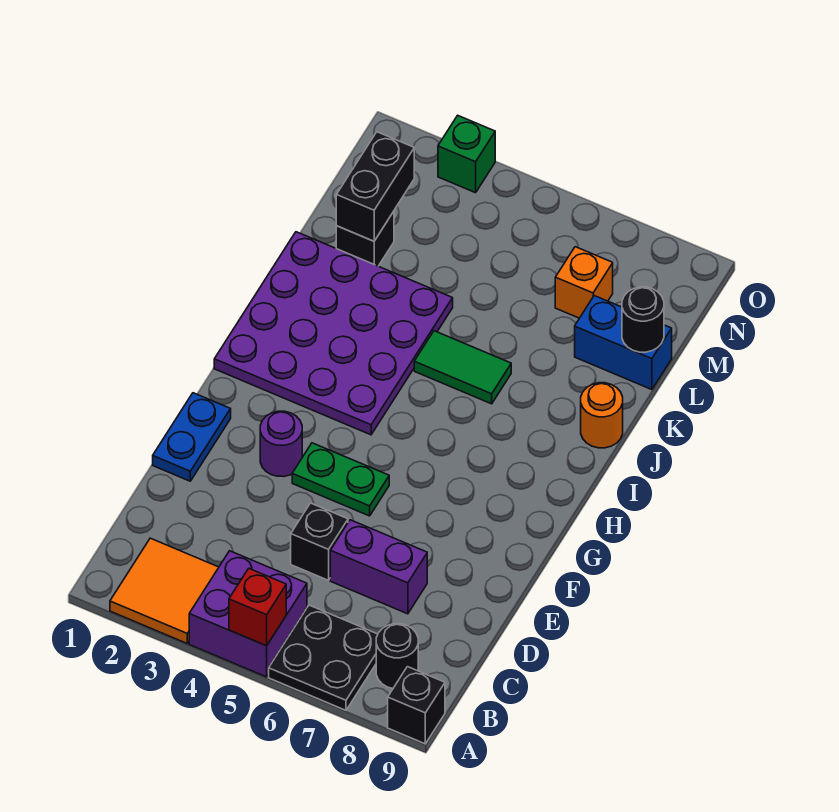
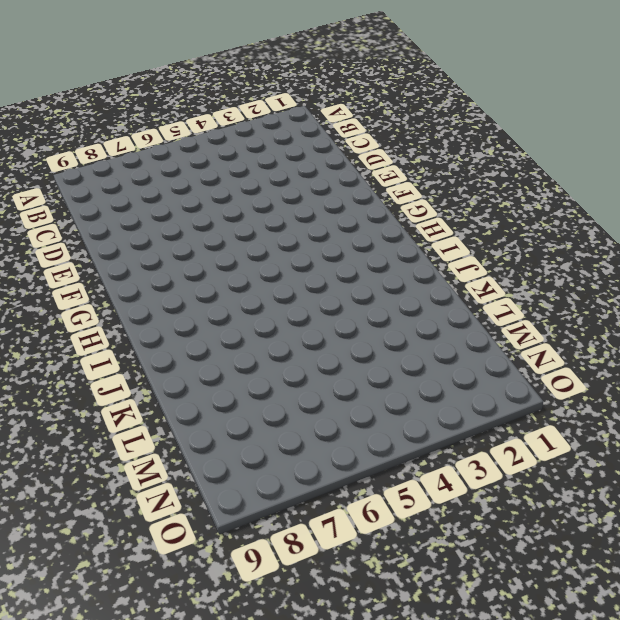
none -> orange tile A2:B3 level 1
none -> purple brick A4:B5 level 1
none -> black plate A6:B7 level 1

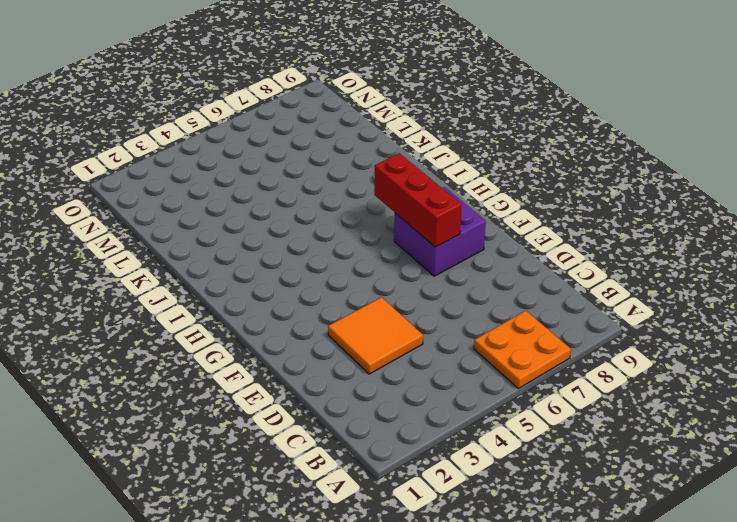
orange plate A6:B7 level 1 -> black plate A6:B7 level 1
orange tile D3:E4 level 1 -> orange tile A2:B3 level 1
purple brick F7:G8 level 1 -> purple brick A4:B5 level 1
red brick F7:H7 level 2 -> none
none -> black brick A9 level 1
none -> black round brick B8 level 1
none -> black brick D5 level 1

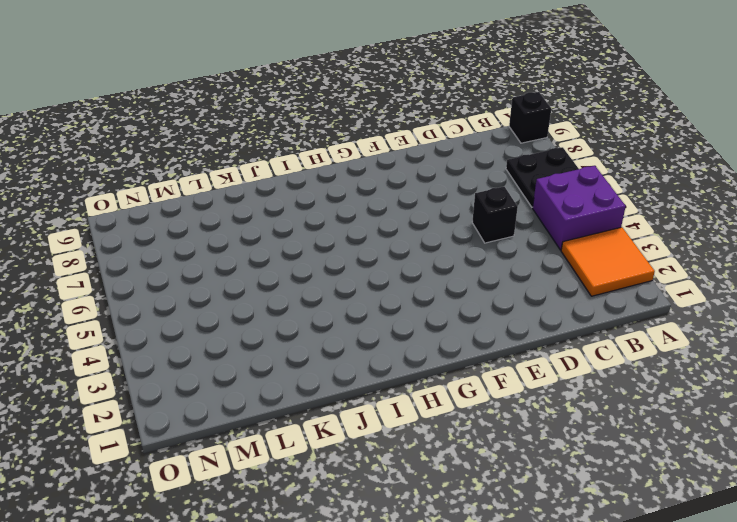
none -> black round brick B8 level 1
none -> purple brick D6:D7 level 1
none -> blue plate E1:F1 level 1

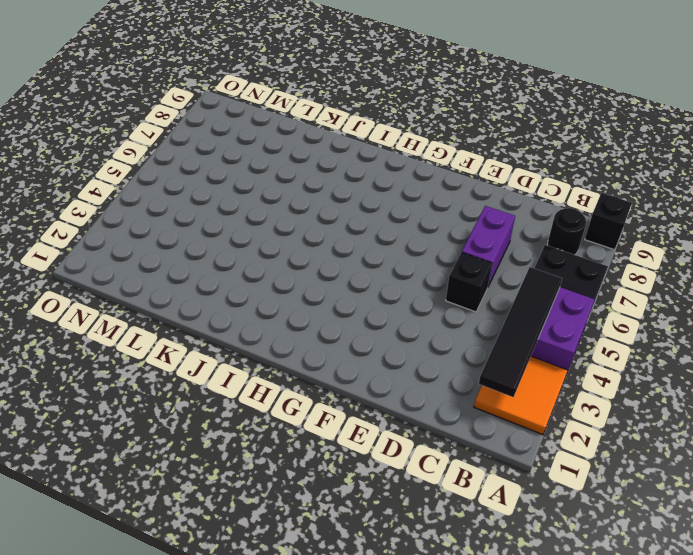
black tile B2:B5 level 2 -> none
none -> blue plate E1:F1 level 1
none -> purple round brick F3 level 1
none -> green plate F4:F5 level 1

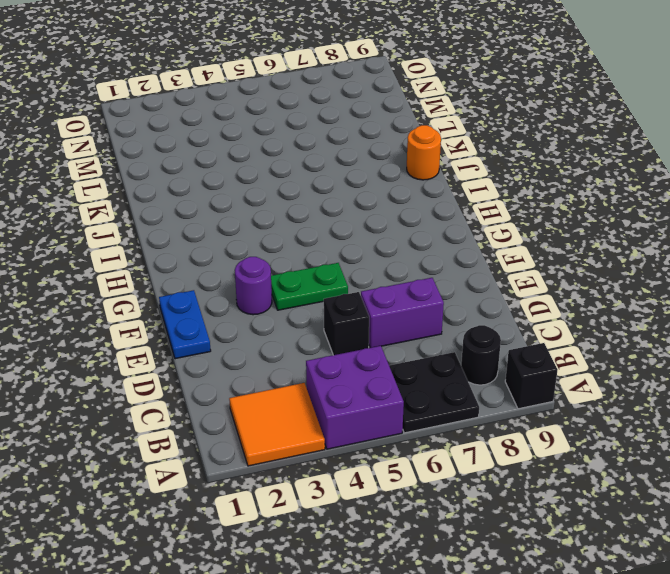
none -> purple plate H1:K4 level 1
none -> green tile J5:J6 level 1
none -> black brick L2 level 1

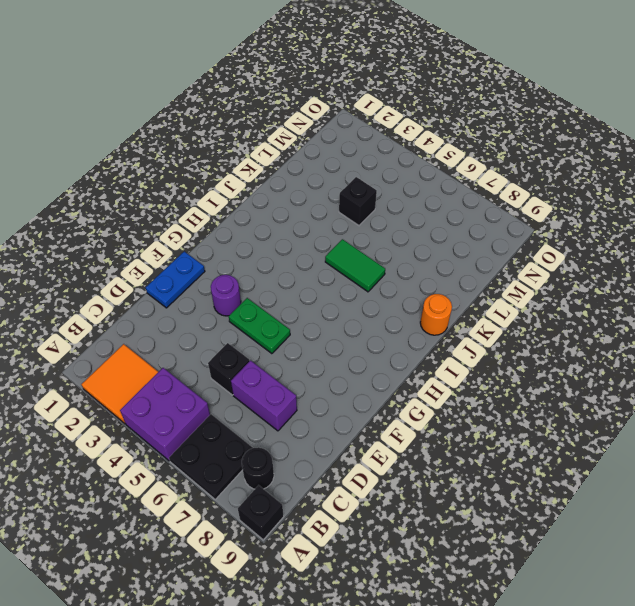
black brick L4 level 1 -> black brick L2 level 1
none -> purple plate H1:K4 level 1
none -> blue brick L8:L9 level 1
none -> orange brick M7 level 1

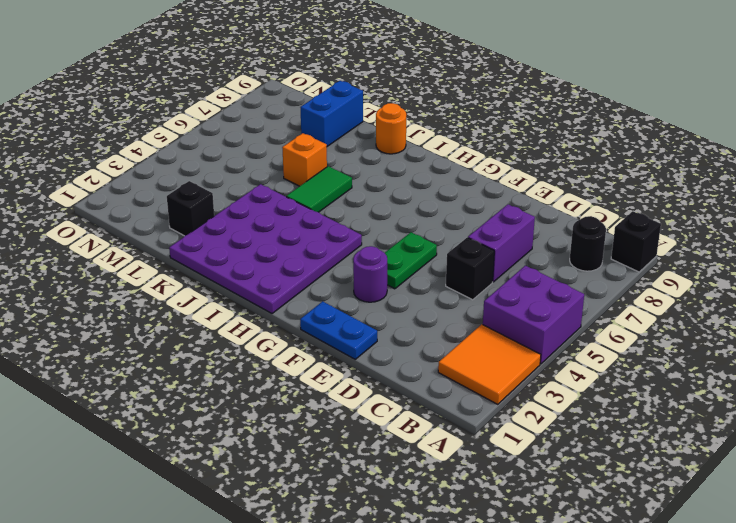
orange brick K6 level 1 -> orange brick M7 level 1
none -> black plate A6:B7 level 1
none -> green brick O3 level 1
none -> red brick A5 level 2

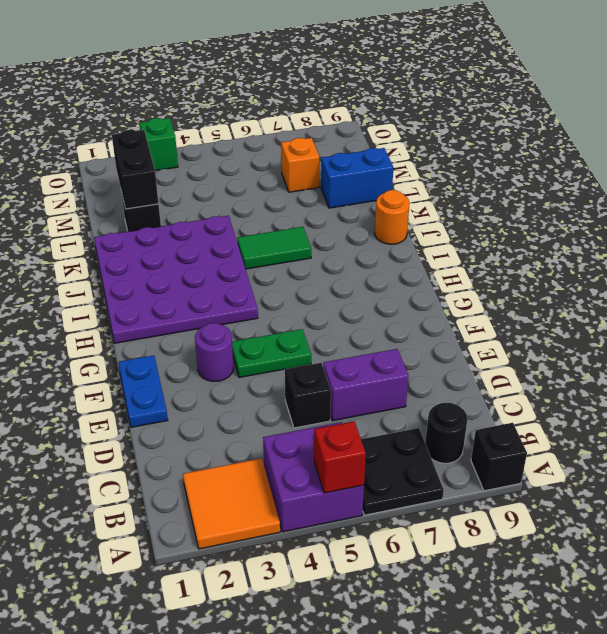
none -> black round brick L9 level 2

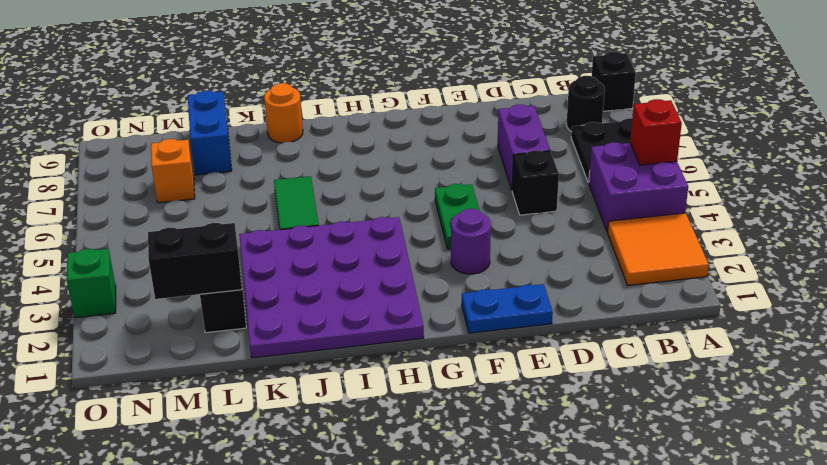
none -> black round brick L9 level 2

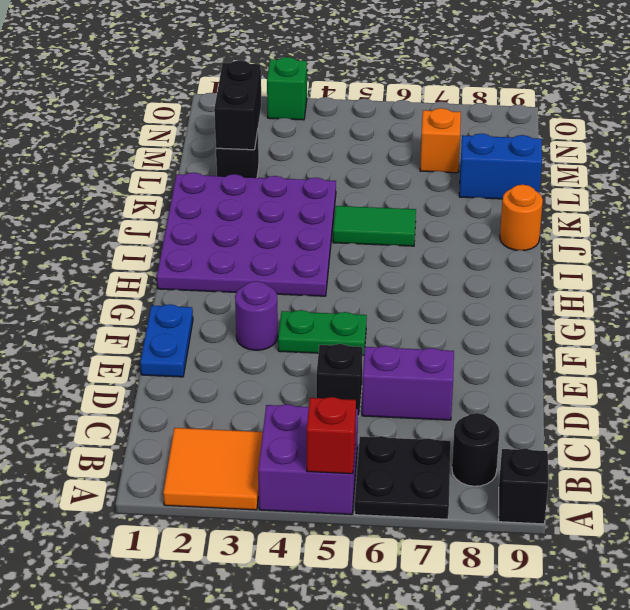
none -> black round brick L9 level 2

